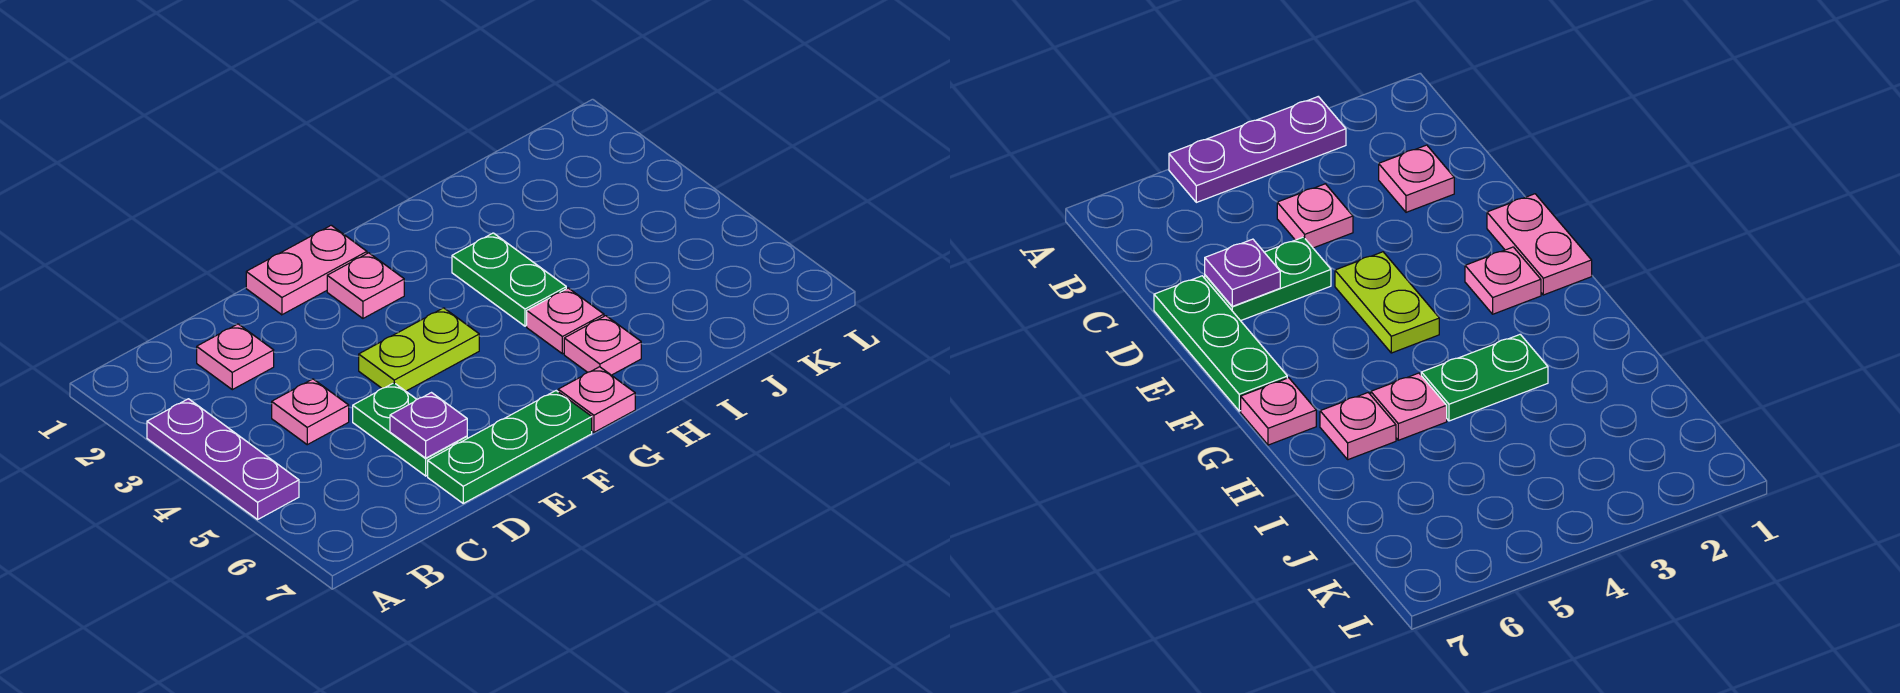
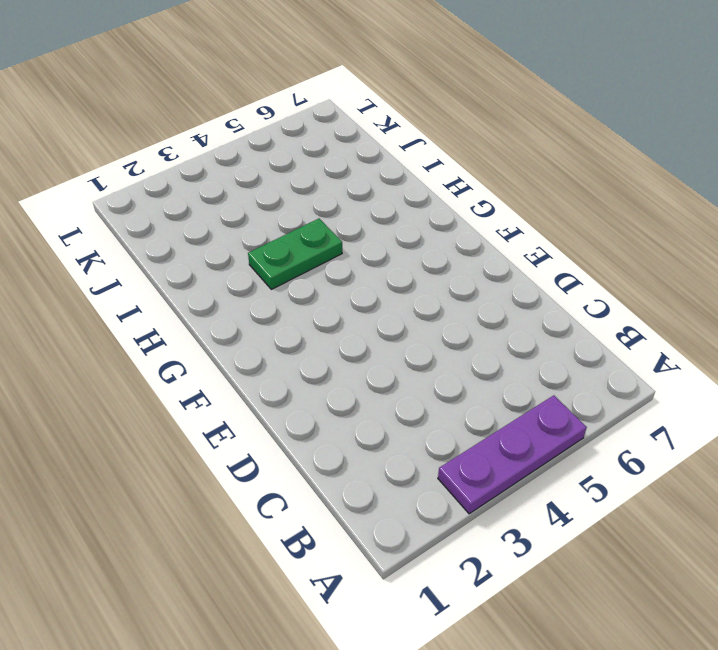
none -> pink plate C2 level 1
none -> pink plate C4 level 1
none -> green plate D5:D6 level 1

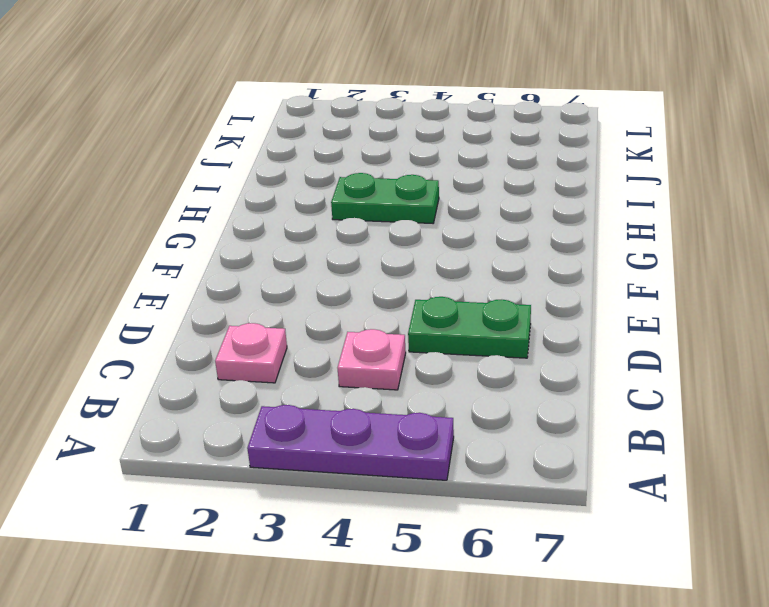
none -> green plate D7:F7 level 1
none -> pink plate E1:F1 level 1
none -> lime plate E4:F4 level 1

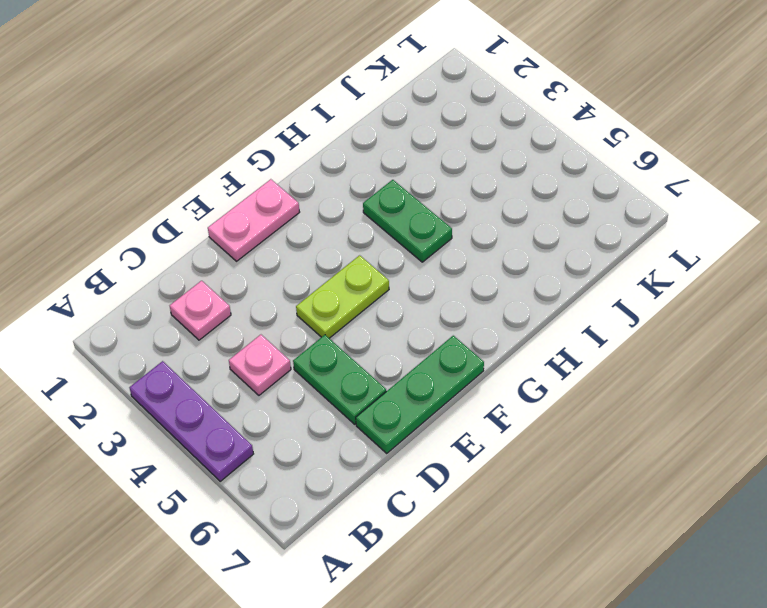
none -> pink plate F2 level 1
none -> pink plate G7 level 1
none -> pink plate H5 level 1

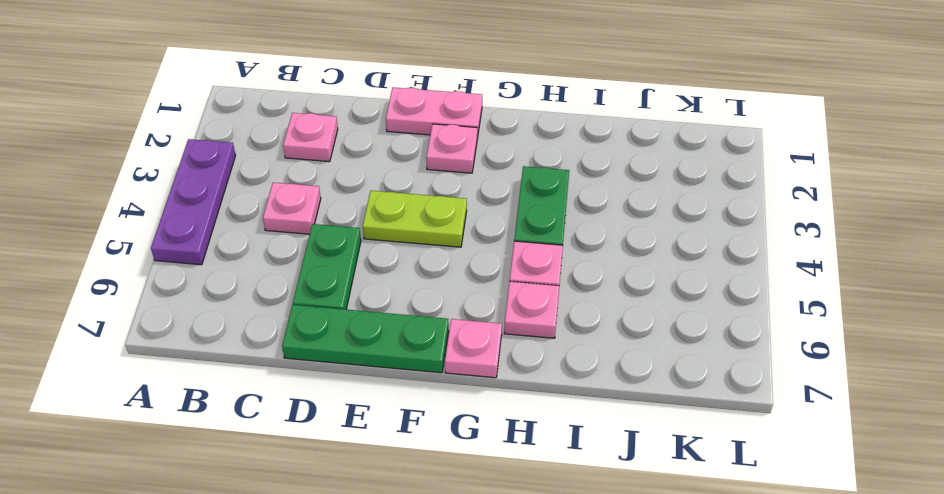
none -> purple plate D6 level 2

